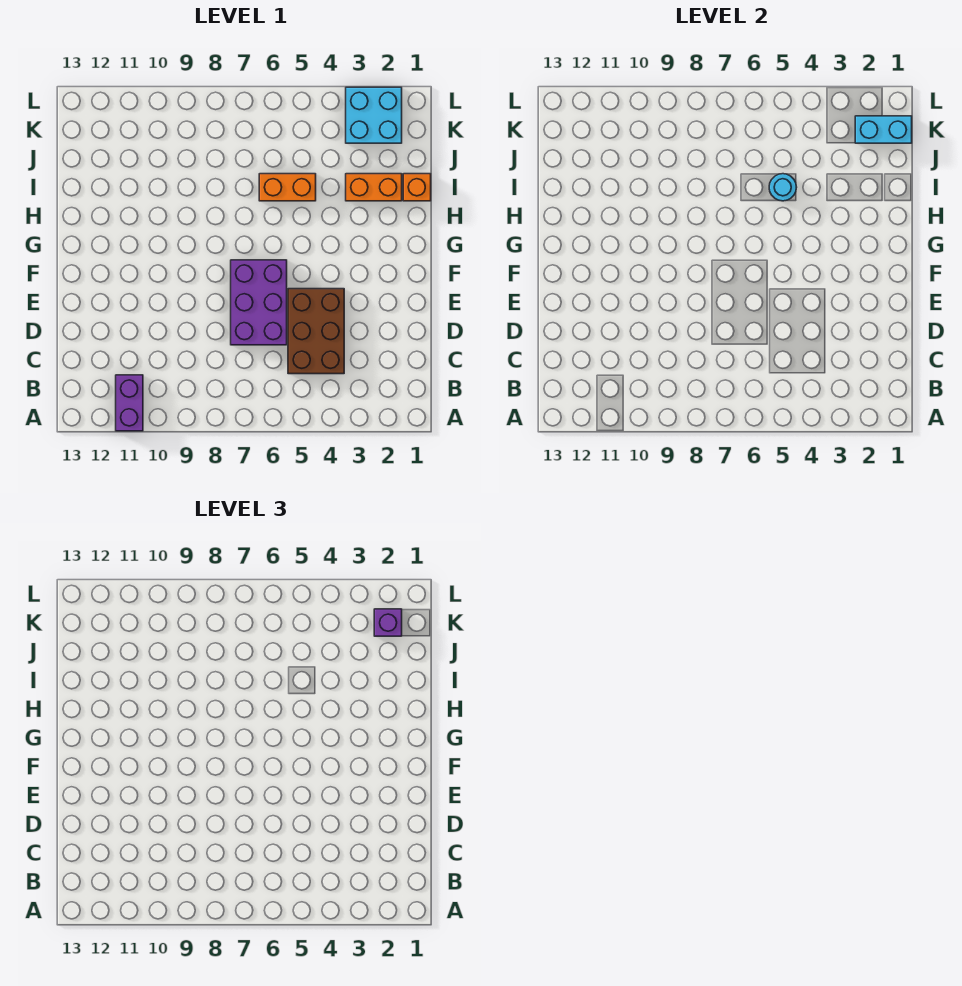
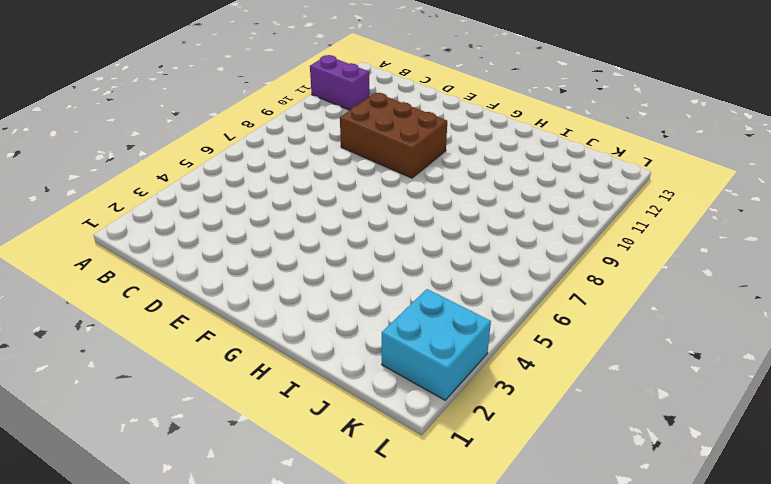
brown brick D9:F10 level 1 -> brown brick C4:E5 level 1
none -> purple brick D6:F7 level 1
none -> orange brick I1 level 1

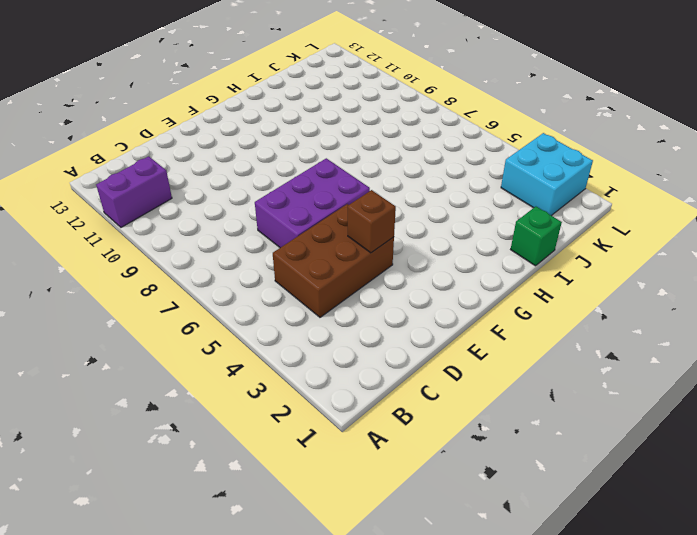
brown brick E4 level 2 -> none
green brick I1 level 1 -> orange brick I1 level 1
none -> orange brick I2:I3 level 1
none -> orange brick I5:I6 level 1

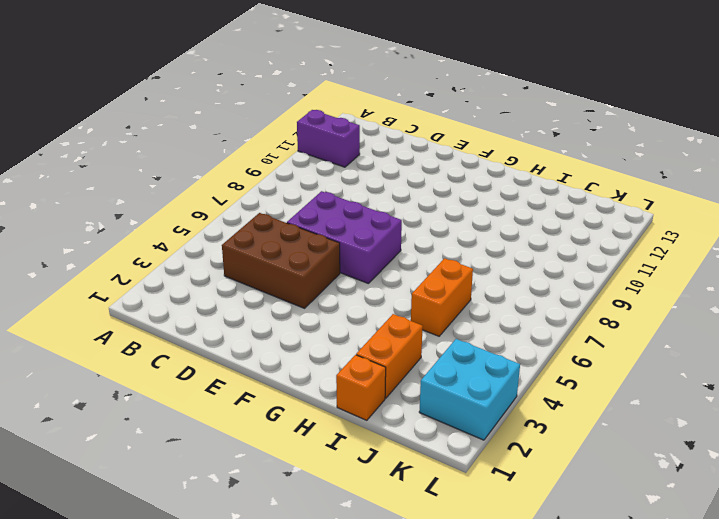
none -> cyan round brick I5 level 2
none -> cyan brick K1:K2 level 2

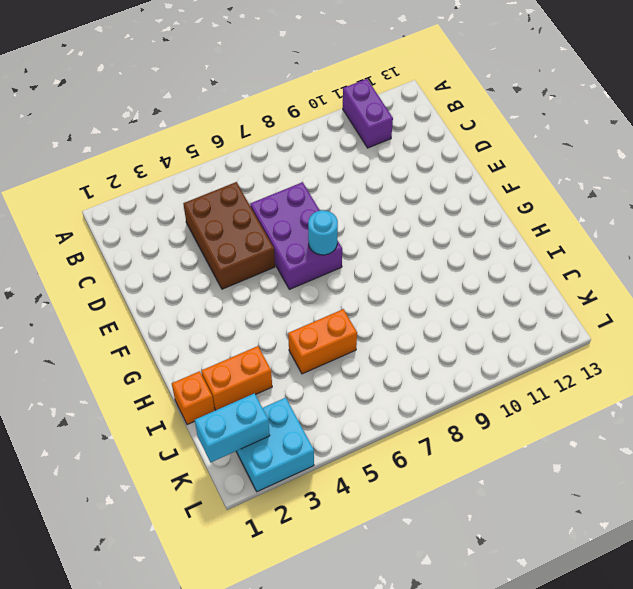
cyan round brick F7 level 2 -> cyan round brick I5 level 2
none -> purple brick K2 level 3

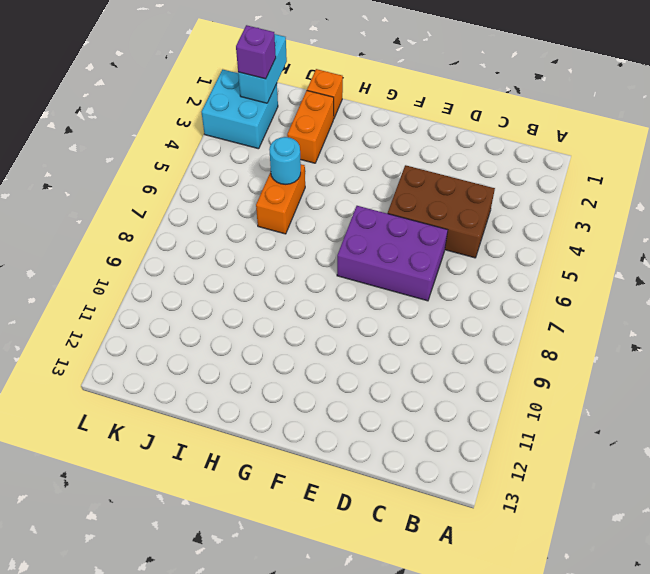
none -> purple brick A11:B11 level 1

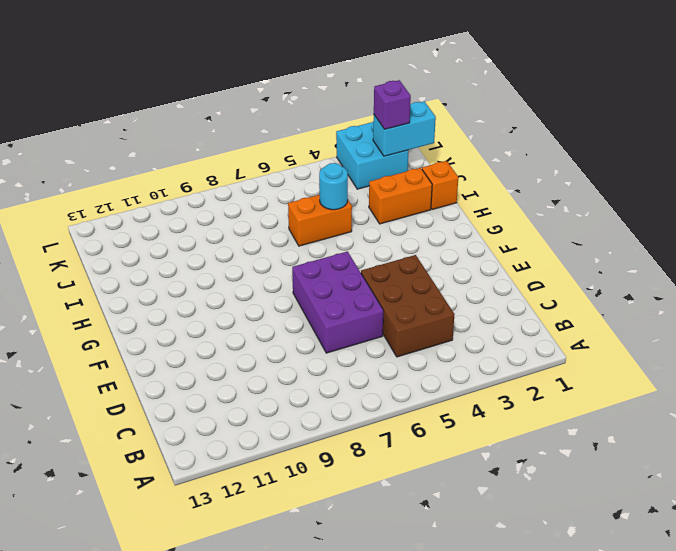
none -> purple brick A11:B11 level 1

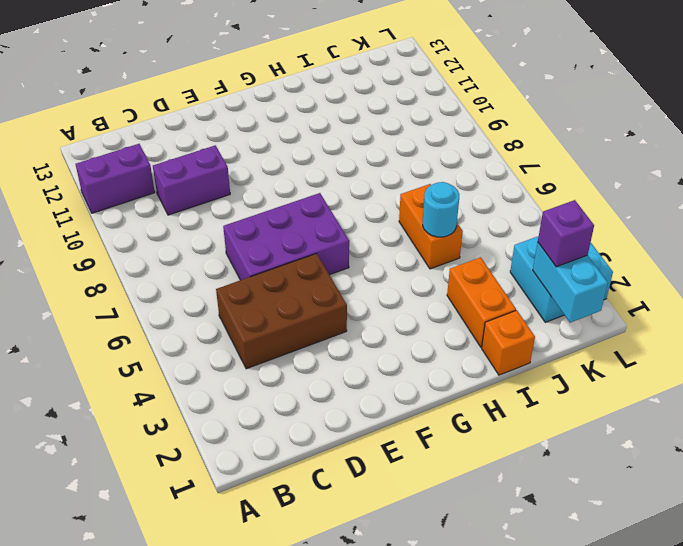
purple brick C10:D10 level 1 -> none

